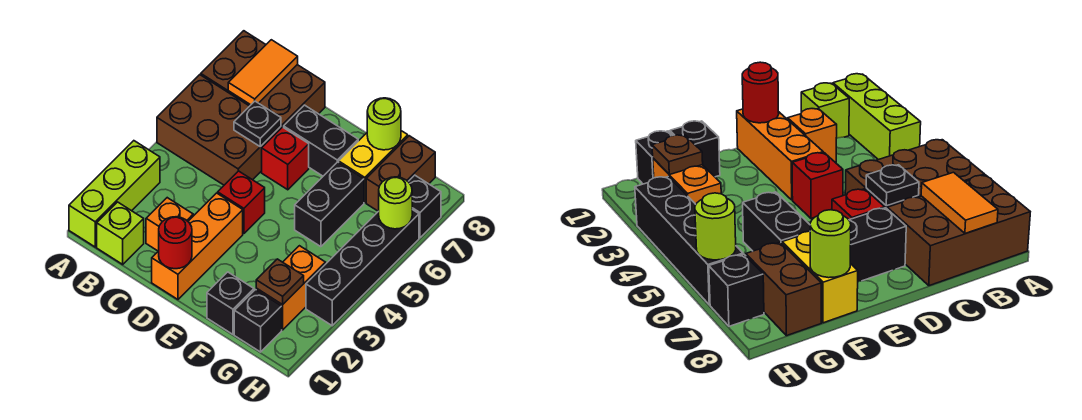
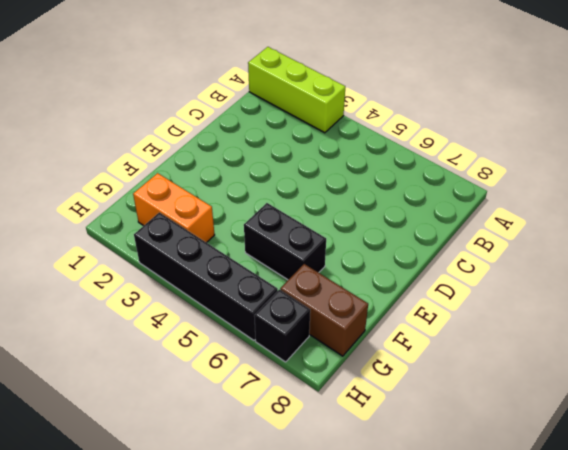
none -> brown brick A5:C6 level 1
none -> brown brick A7:C8 level 1
none -> lime brick B1 level 1

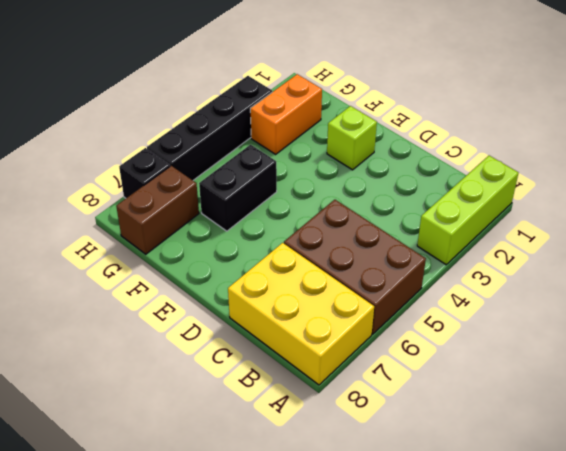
yellow brick A7:C8 level 1 -> brown brick A7:C8 level 1
lime brick E2 level 1 -> lime brick B1 level 1
none -> orange brick C2 level 1
none -> orange brick D1:D3 level 1
none -> red brick D4 level 1

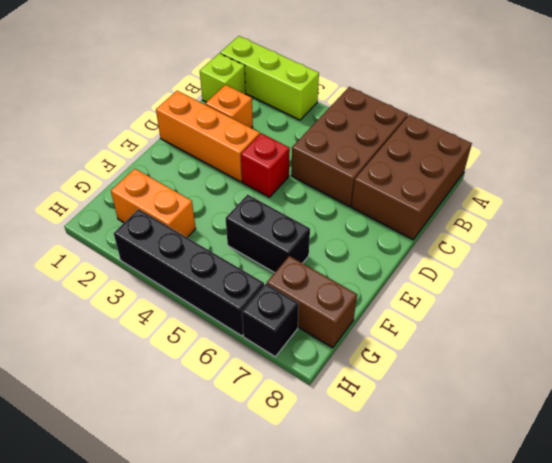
none -> red brick D6 level 1
none -> black brick D7:E7 level 1
none -> black brick F1 level 1

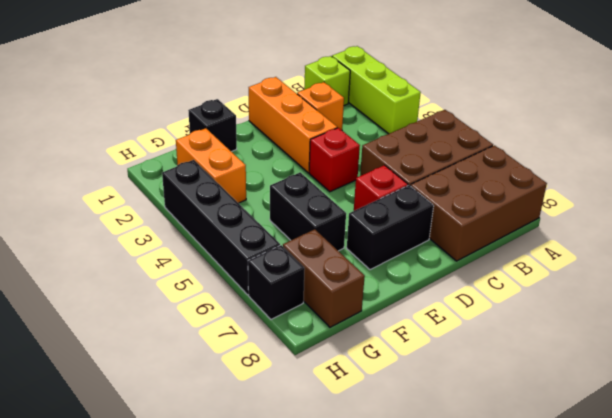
none -> yellow brick F7:F8 level 1
none -> black brick G1 level 1
none -> orange tile B7:B8 level 2

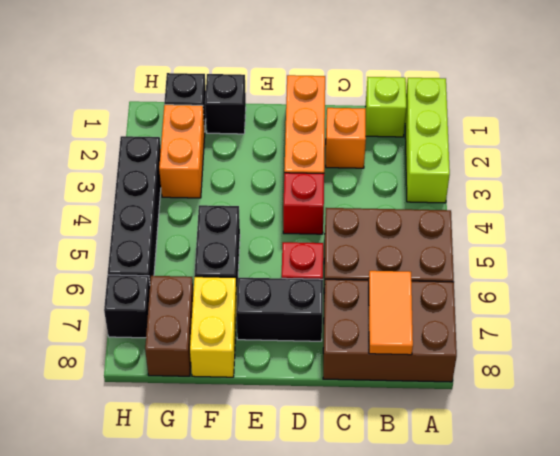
none -> black plate C6 level 2
none -> red round brick D1 level 2
none -> lime round brick F8 level 2

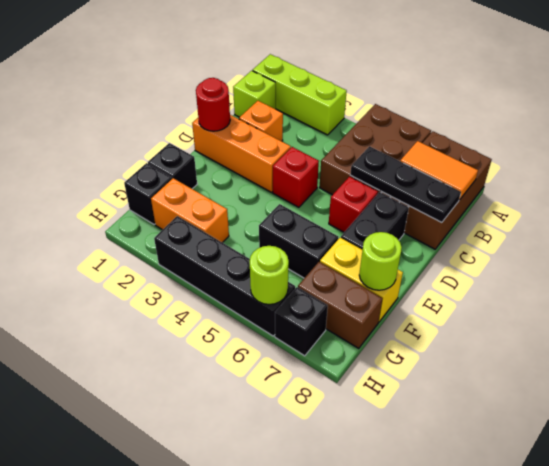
black plate C6:C8 level 2 -> black plate C6 level 2
none -> brown plate G2 level 2

